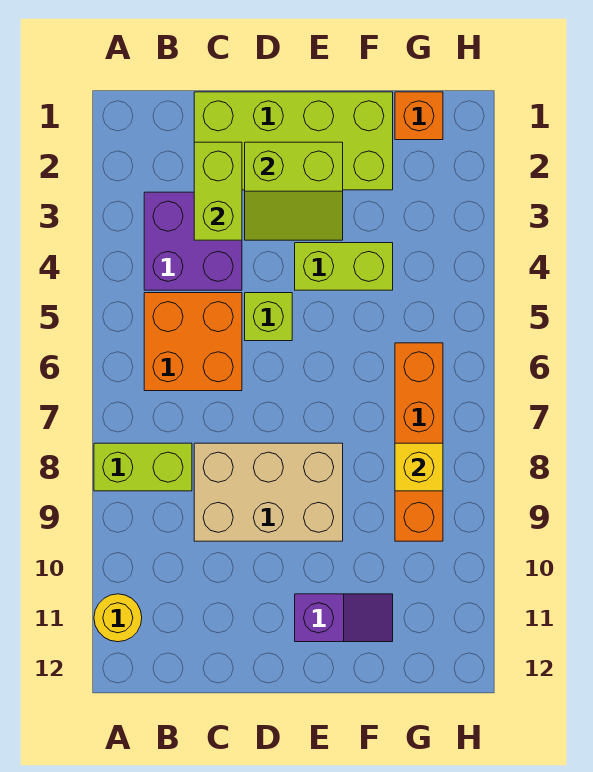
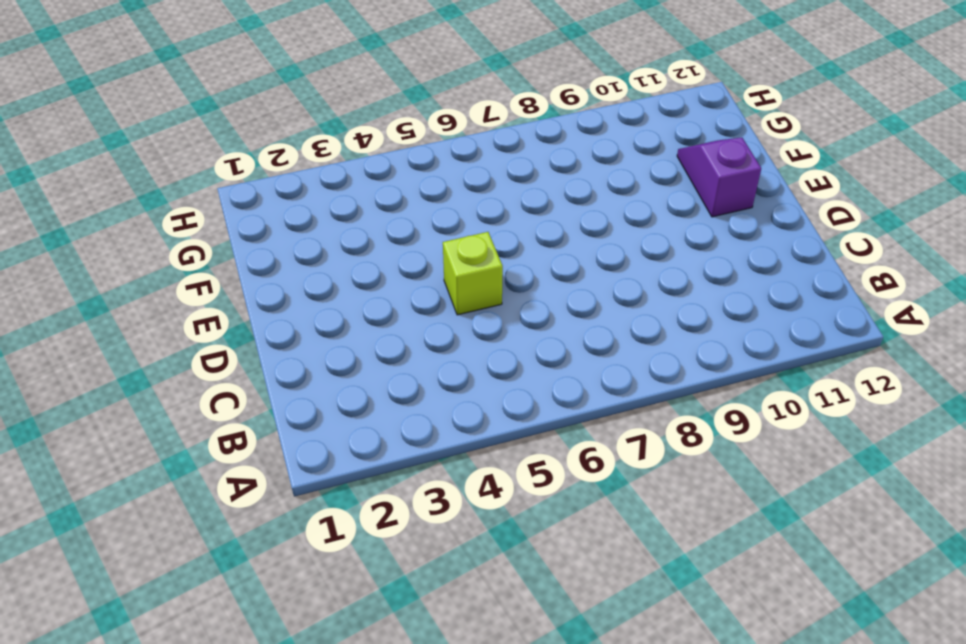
none -> lime brick A8:B8 level 1
none -> yellow round brick A11 level 1
none -> purple brick B3:C4 level 1

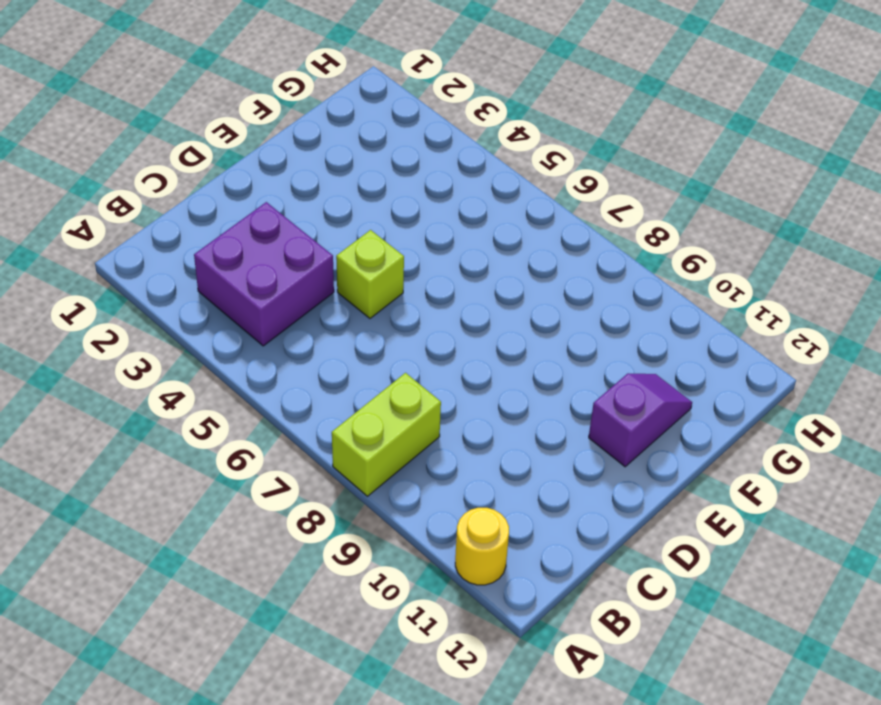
none -> orange brick B5:C6 level 1
none -> lime brick C1:F2 level 1
none -> tan brick C8:E9 level 1

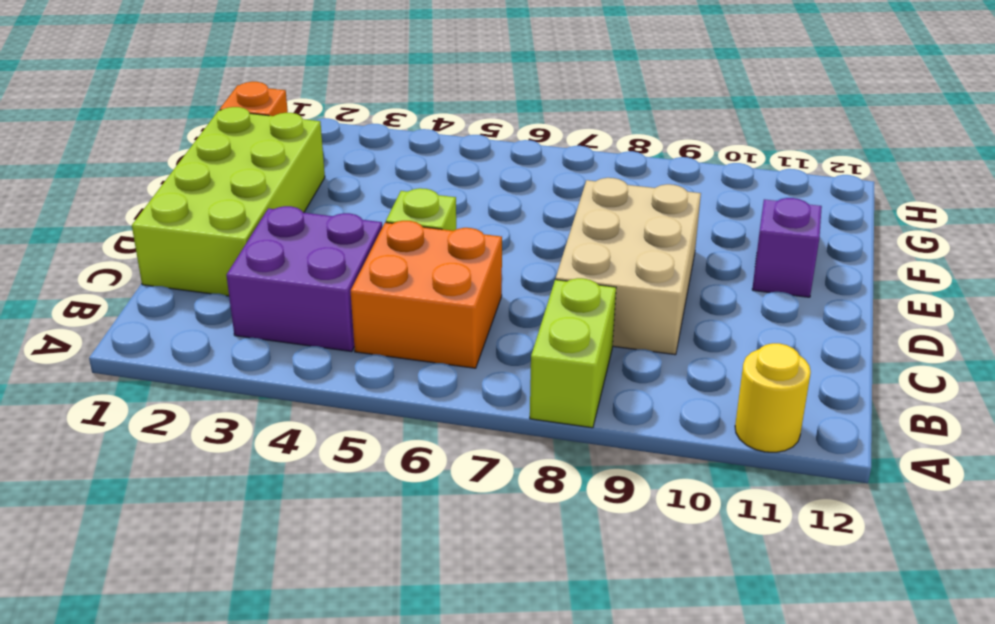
none -> lime brick E4:F4 level 1
none -> orange brick G6:G9 level 1
none -> lime brick C2:C3 level 2

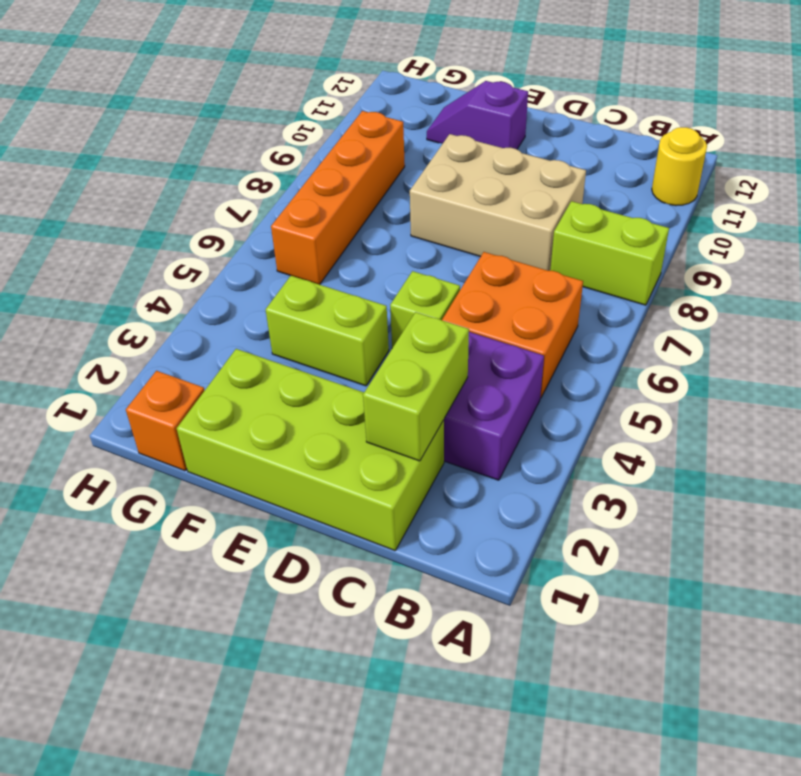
none -> lime slope D2:E3 level 2 top 2
none -> yellow brick G8 level 2

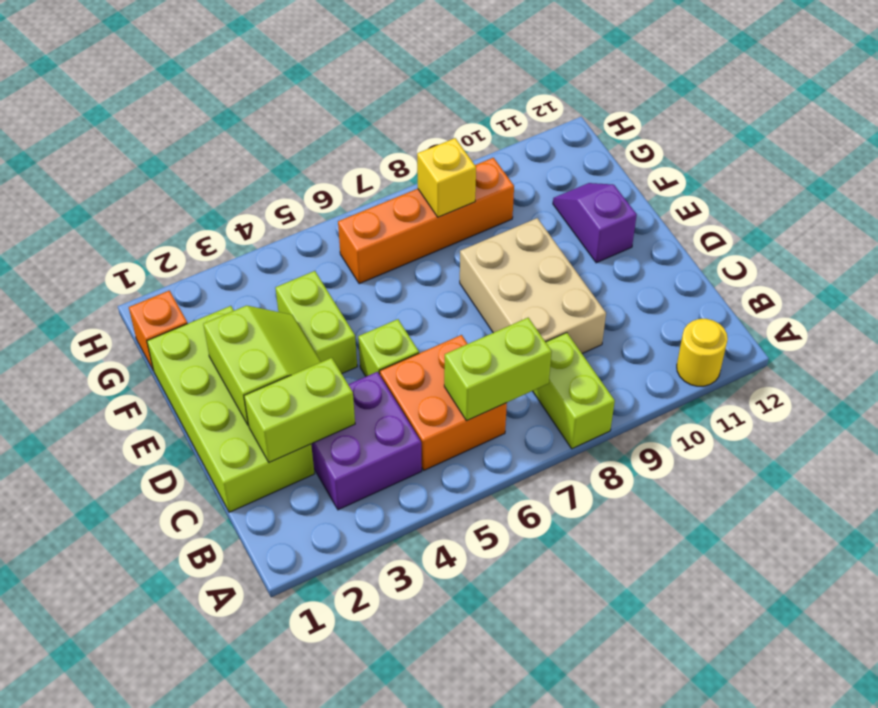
lime brick B6:B7 level 2 -> none

